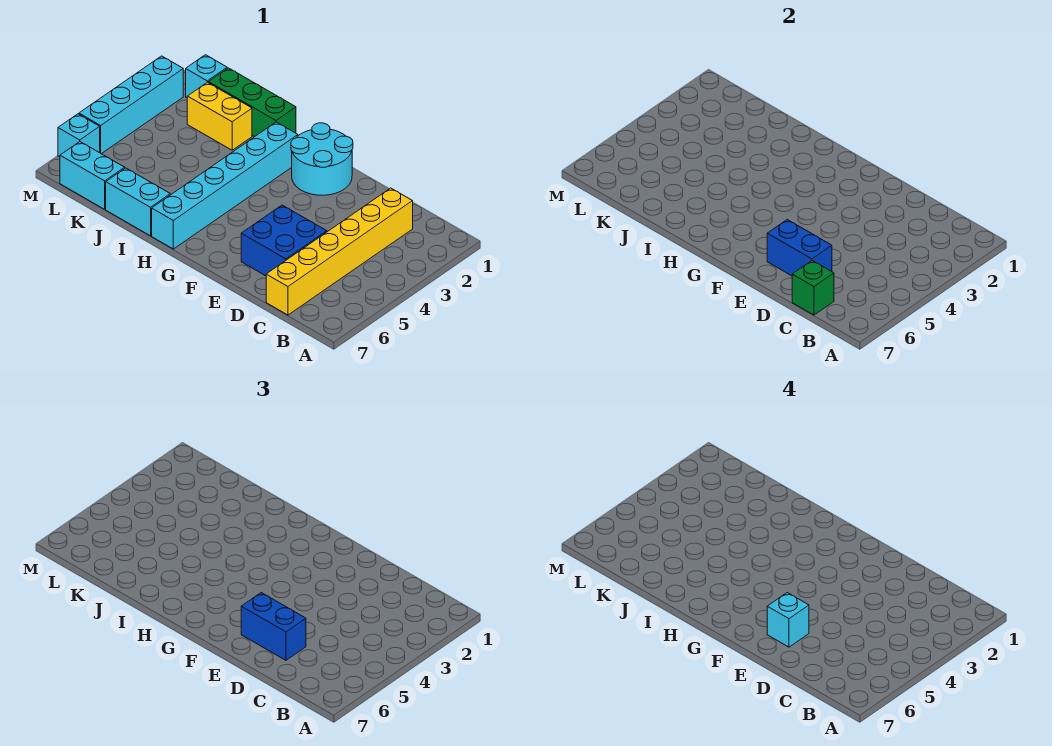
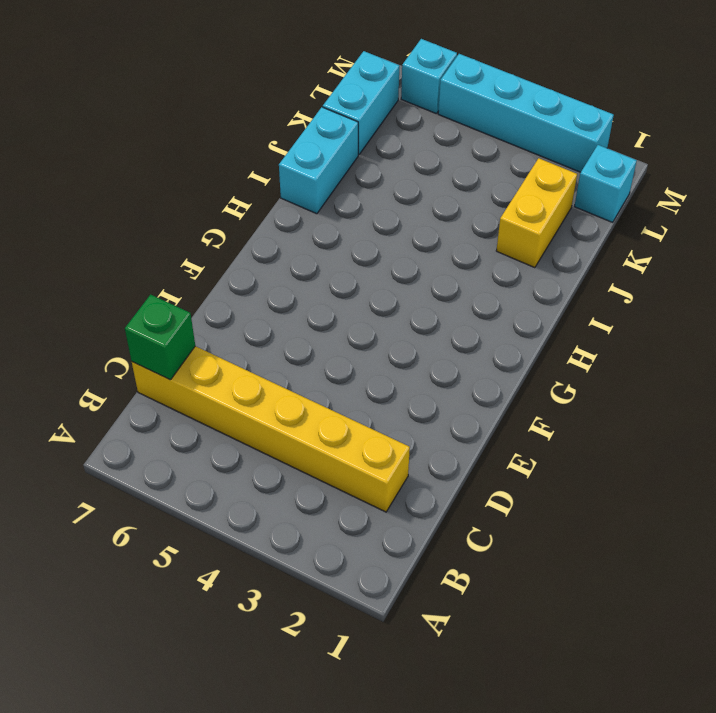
none -> blue brick D5:E6 level 1
none -> cyan round brick F1:G2 level 1
none -> cyan brick H2:H7 level 1

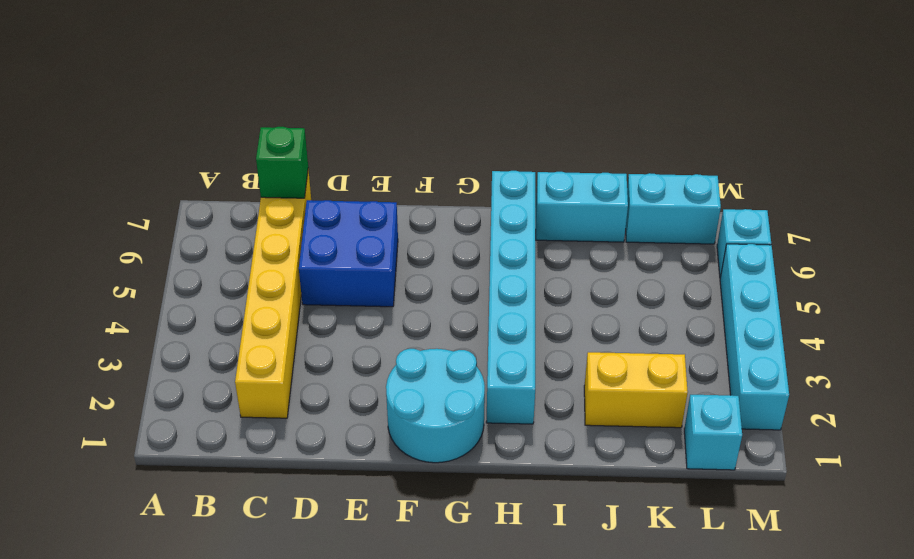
none -> green brick I1:K1 level 1
none -> blue brick D6:E6 level 2
none -> blue brick D6:E6 level 3

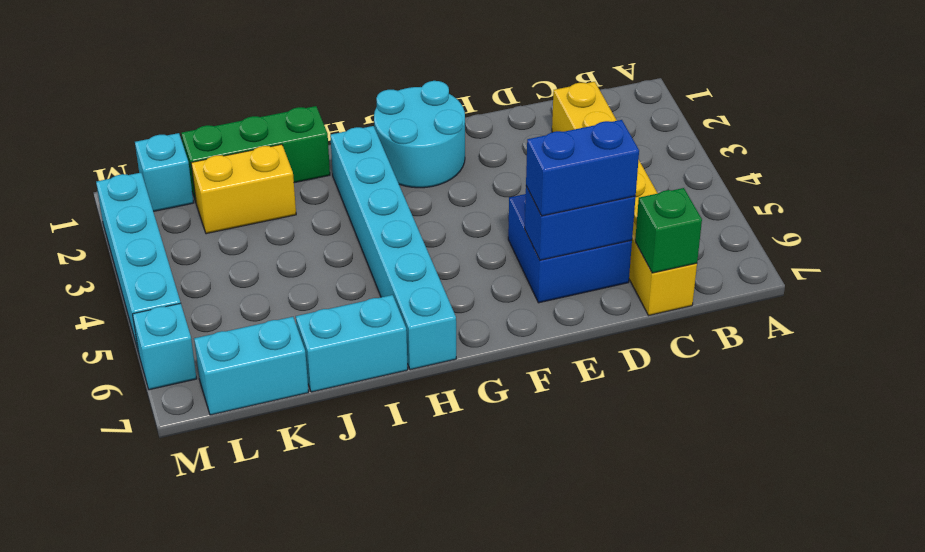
none -> cyan brick E6 level 4

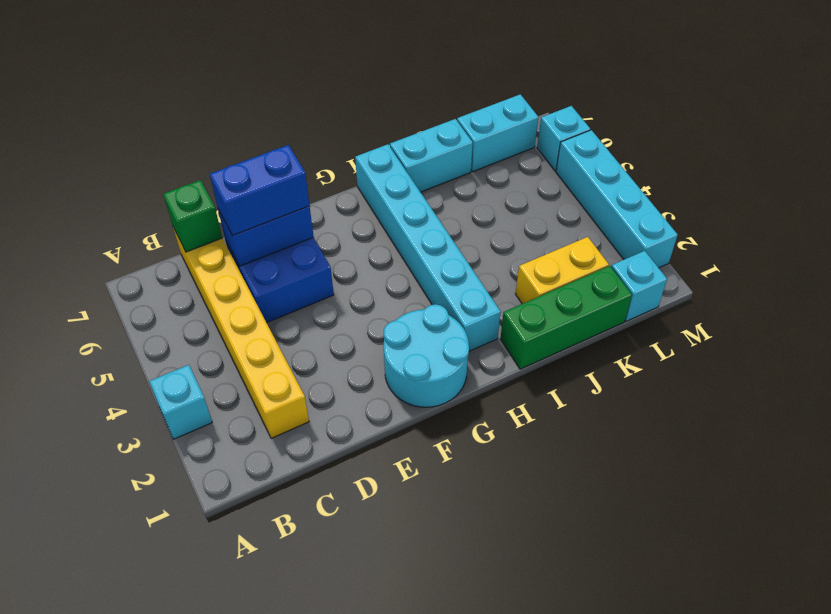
cyan brick A3 level 1 -> cyan brick E6 level 4

